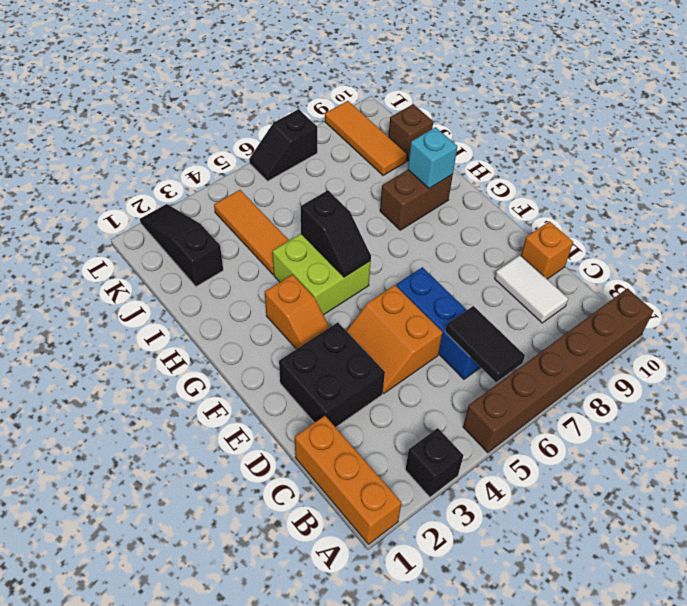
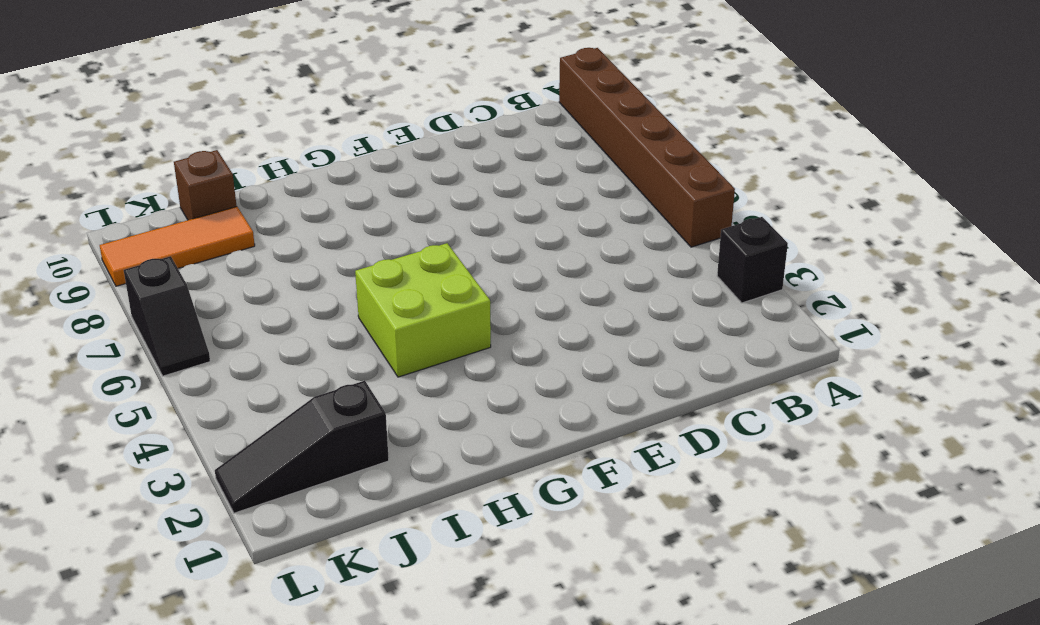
none -> orange brick A1:C1 level 1
none -> blue brick C6:E6 level 1
none -> white tile C9:D9 level 1

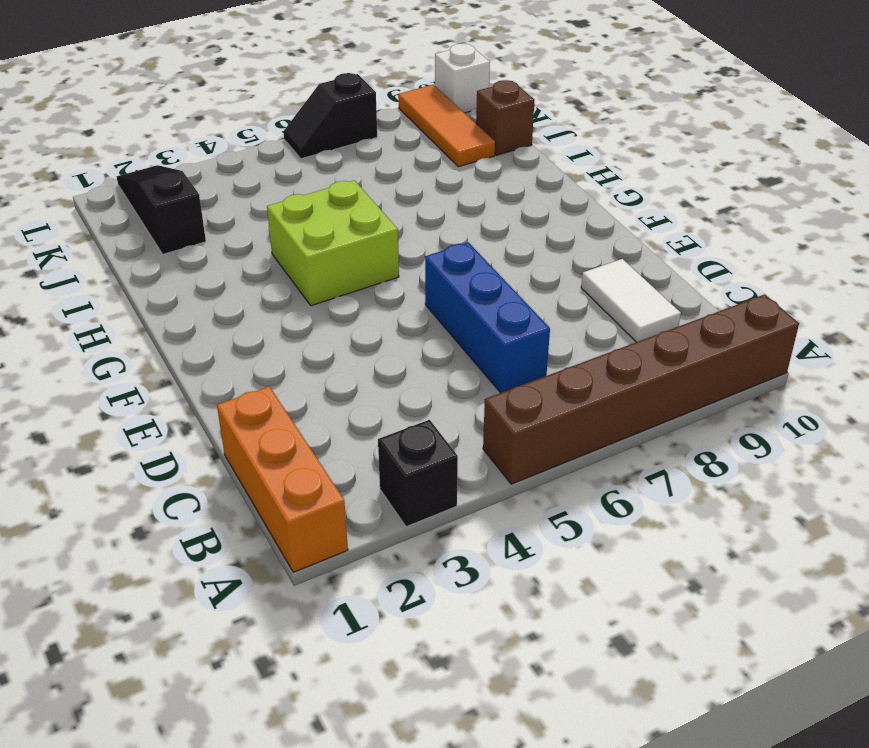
white brick L10 level 1 -> none
none -> black brick D2:E3 level 1
none -> orange slope D4:E5 level 1 top 5
none -> orange brick D10 level 1

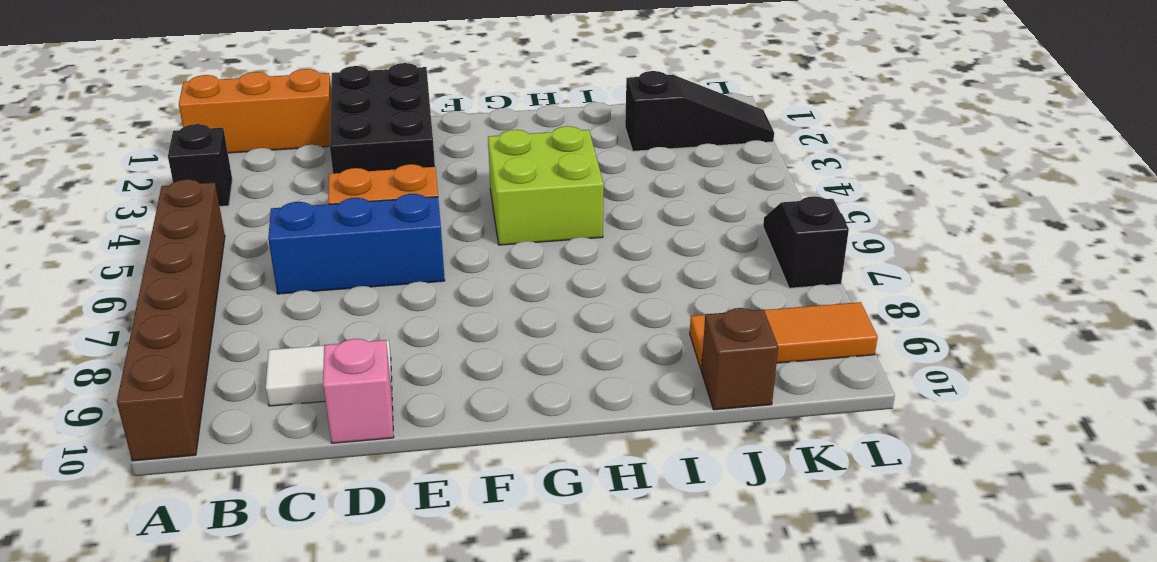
black brick D1:E3 level 1 -> black brick D2:E3 level 1
pink brick D10 level 1 -> orange brick D10 level 1
none -> orange slope F3:G3 level 1 top G
none -> brown brick H8:H9 level 1
none -> orange tile I4:K4 level 1

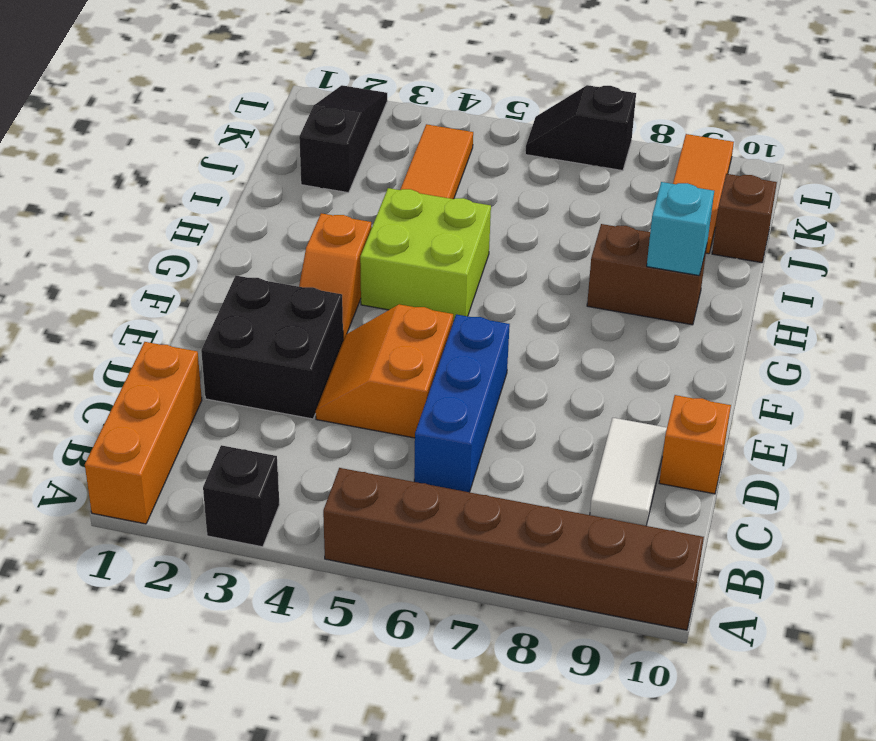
none -> black tile B6:C6 level 2
none -> black slope G5:H5 level 2 top H

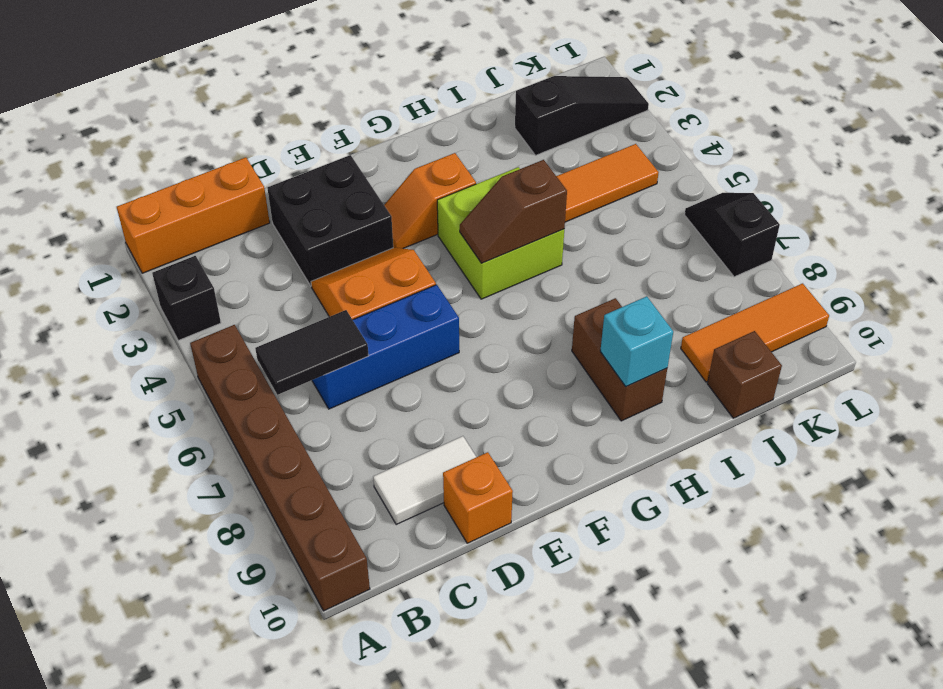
brown slope G5:H5 level 2 top H -> black slope G5:H5 level 2 top H

